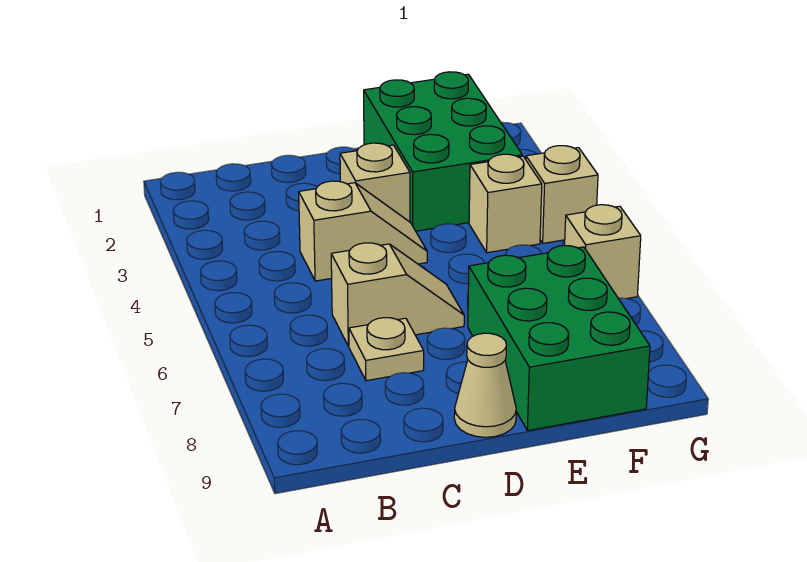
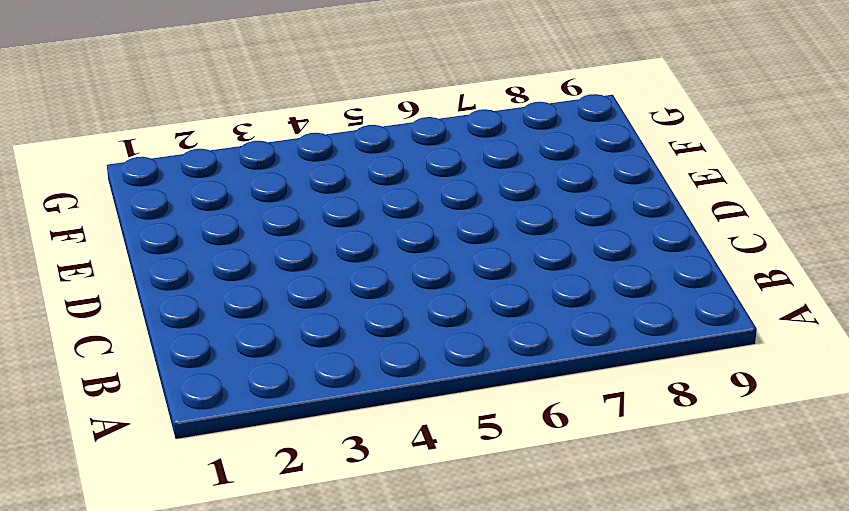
none -> tan slope C4:D4 level 1 top C
none -> tan slope C6:D6 level 1 top C

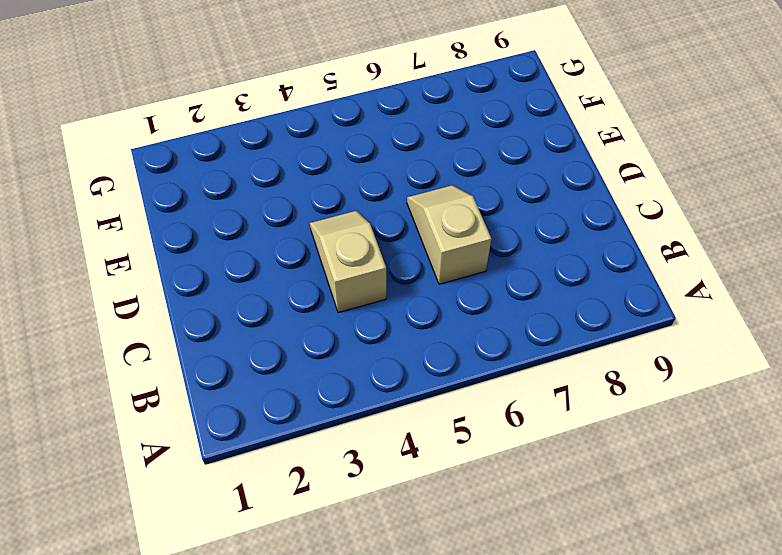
none -> tan plate C7 level 1
none -> tan brick D3 level 1

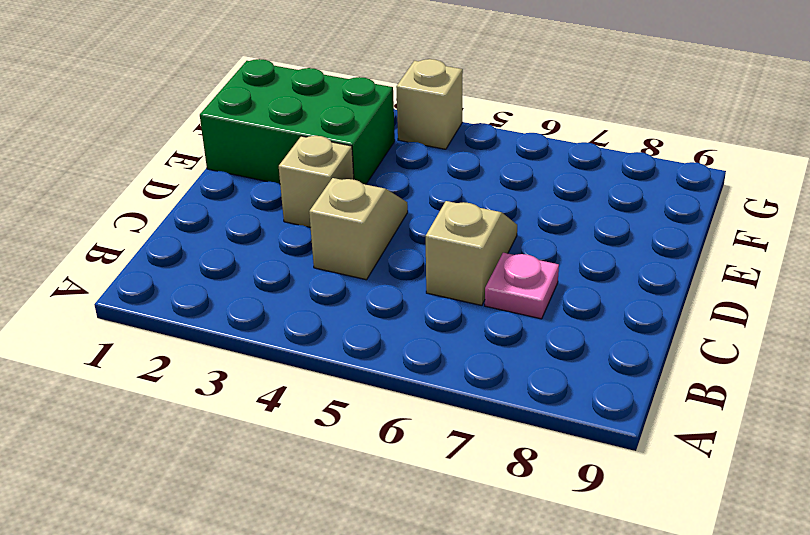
pink plate C7 level 1 -> tan plate C7 level 1
none -> tan cone D9 level 1
none -> green brick E7:F9 level 1

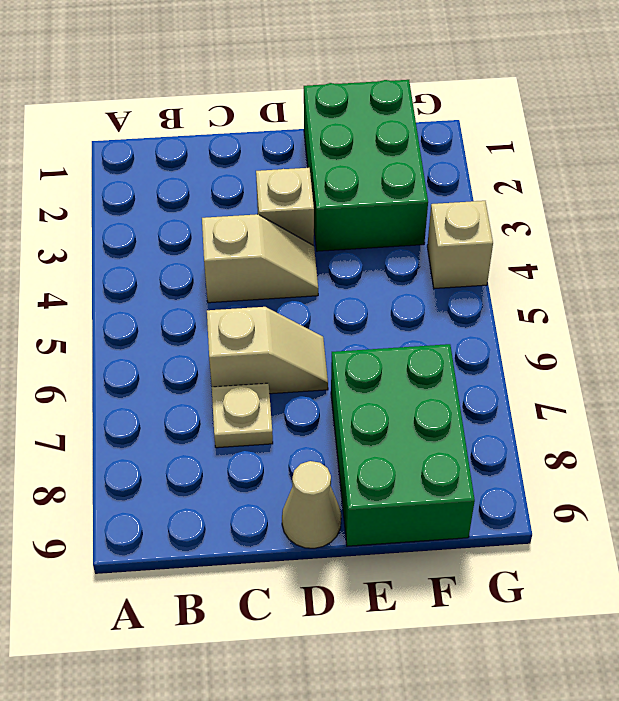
none -> tan brick F4 level 1
none -> tan brick G6 level 1

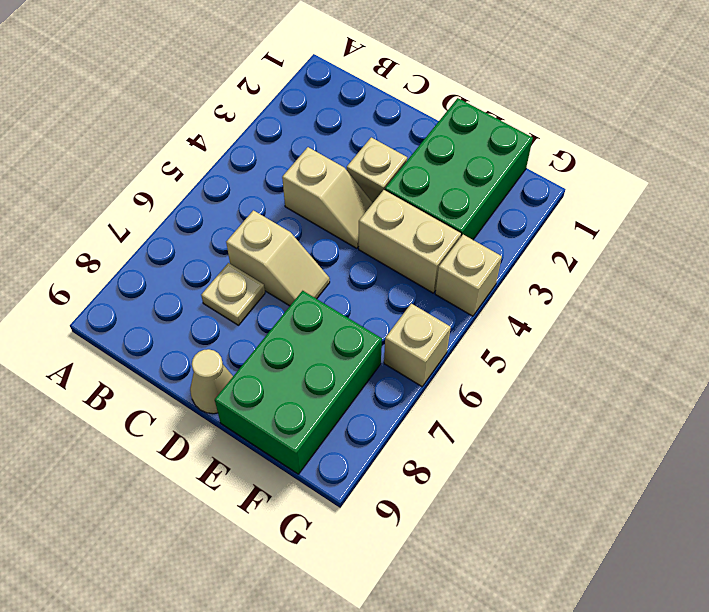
tan brick E4:F4 level 1 -> tan brick F4 level 1

